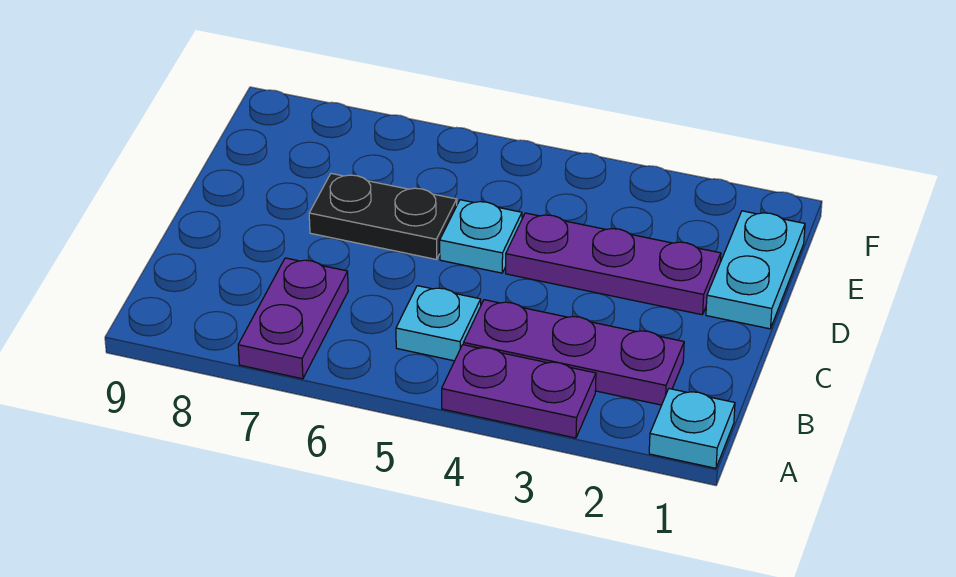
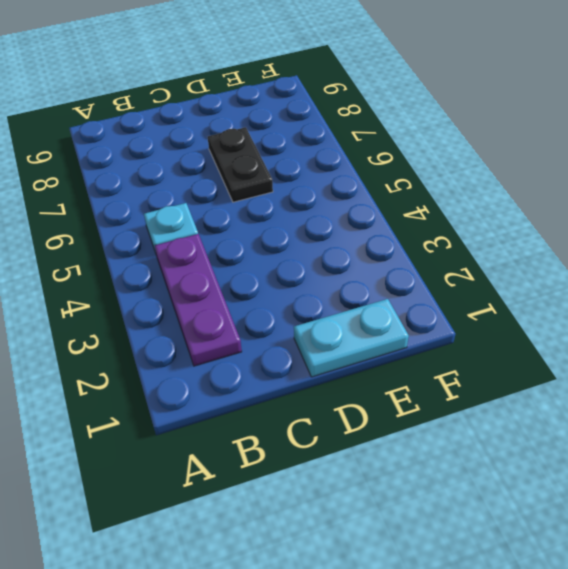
none -> cyan plate A1 level 1
none -> purple plate A3:A4 level 1

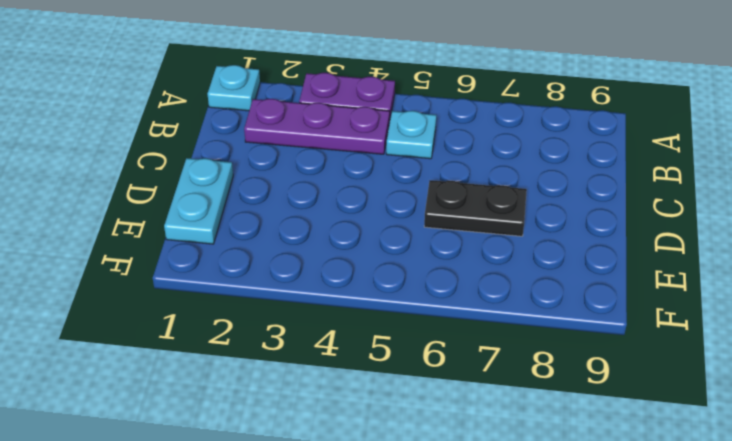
none -> purple plate A7:B7 level 1
none -> purple plate D2:D4 level 1

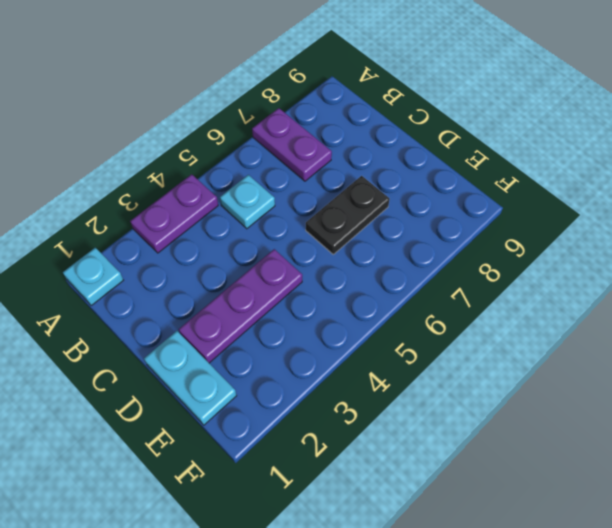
none -> purple plate B2:B4 level 1
none -> cyan plate D5 level 1

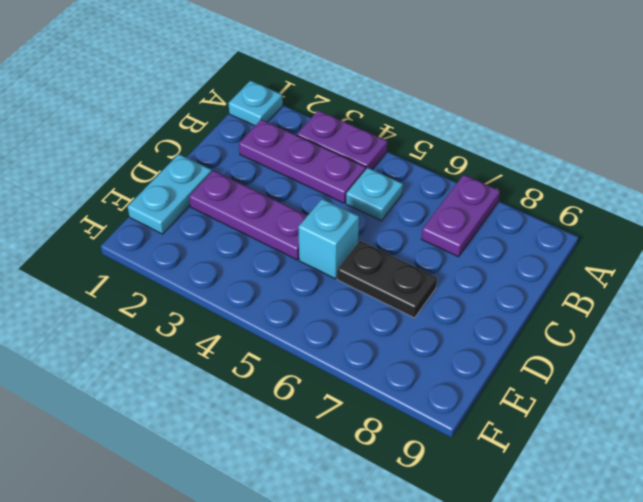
cyan brick D5 level 1 -> cyan plate D5 level 1

